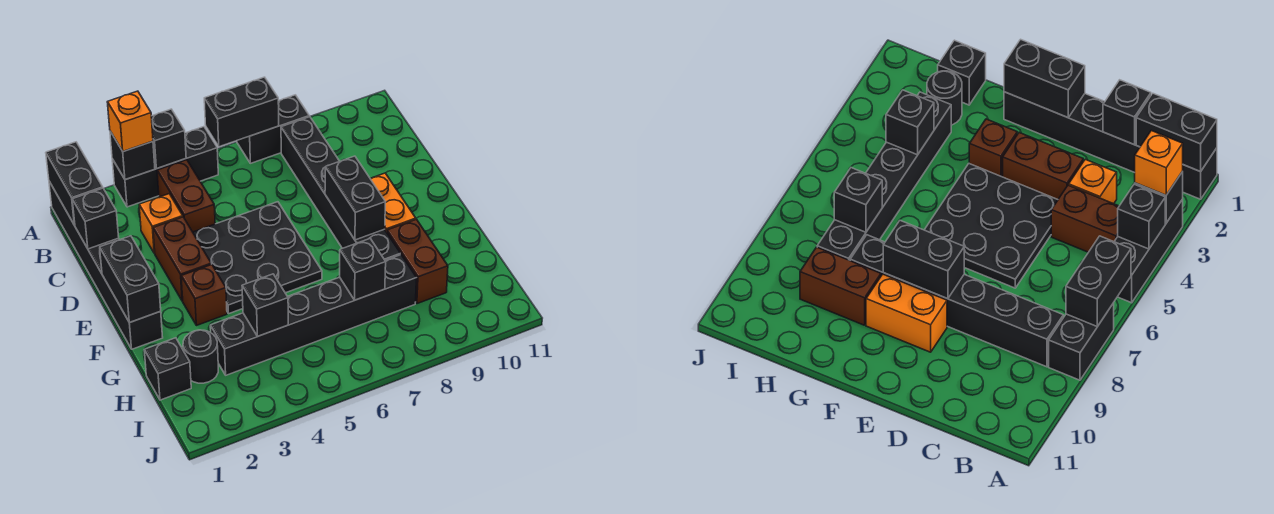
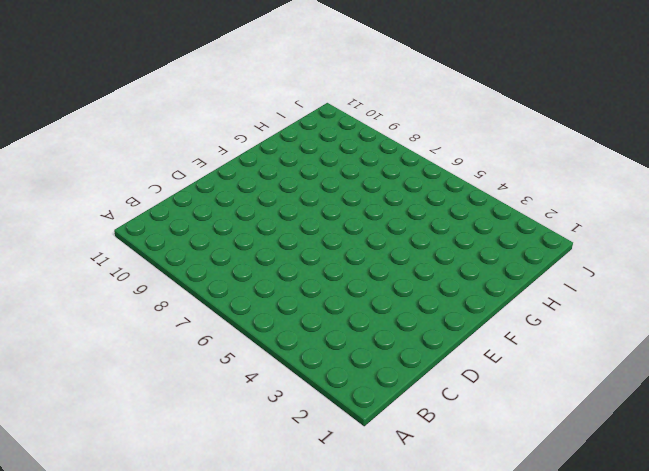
none -> black brick A1:F1 level 1
none -> black brick A3:A5 level 1
none -> black brick A7:A8 level 1

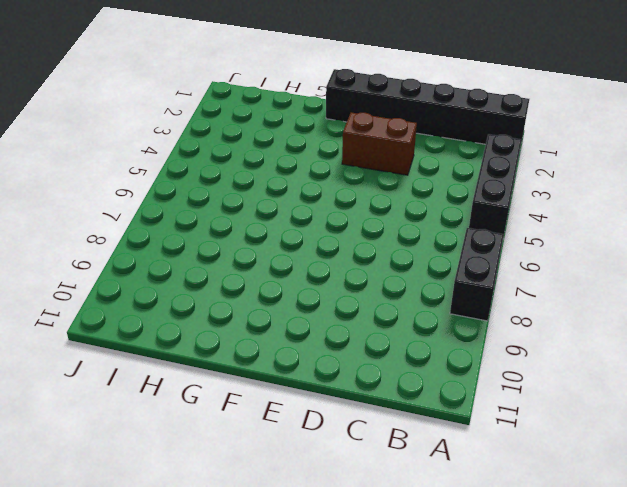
none -> brown brick B4:C4 level 1
none -> black brick B8:G8 level 1
none -> orange brick C3 level 1

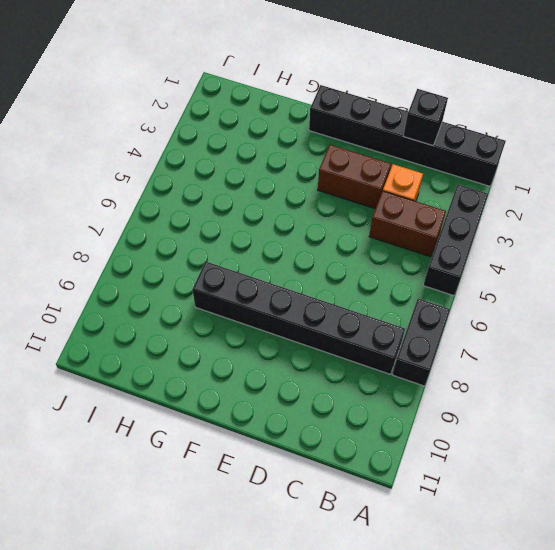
none -> black plate D4:F6 level 1
none -> orange brick E9:F9 level 1
none -> brown brick F3 level 1

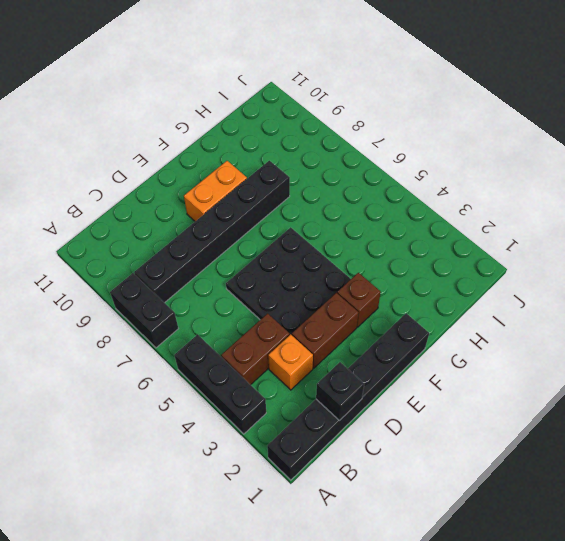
none -> brown brick G9:H9 level 1
none -> black brick H1 level 1
none -> black round brick H2 level 1

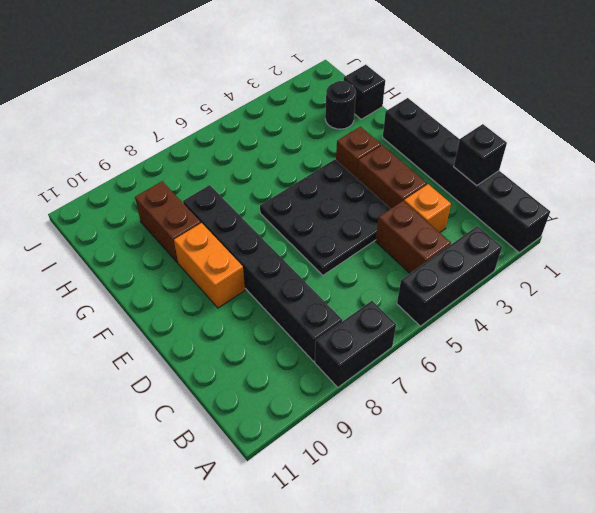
none -> black brick H3:H8 level 1
none -> black brick A1:B1 level 2
none -> black brick A3 level 2

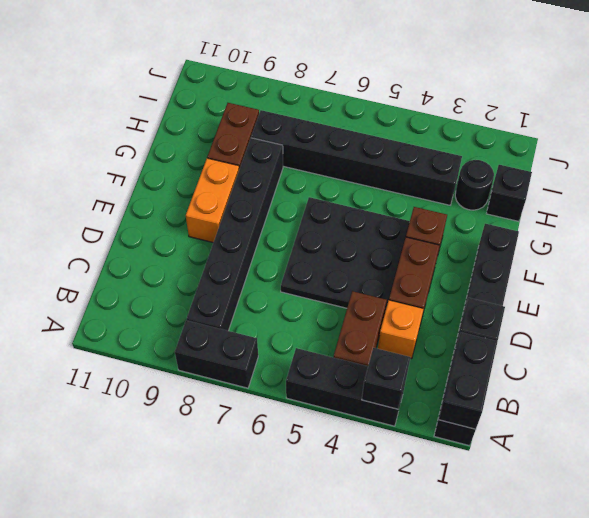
none -> black brick A4 level 2
none -> black brick A6:A7 level 2
none -> black brick E1:F1 level 2

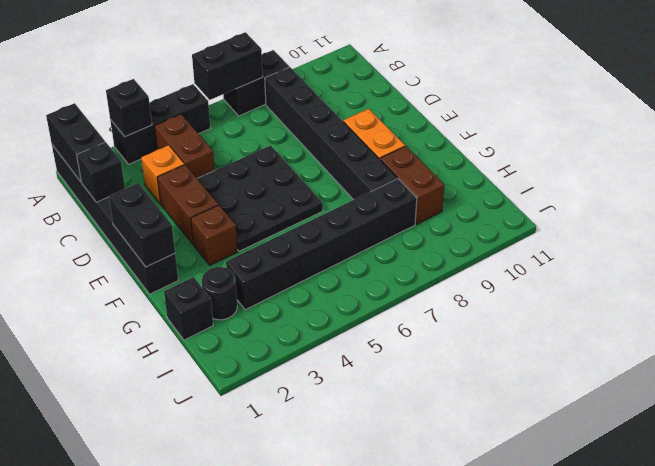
none -> black brick A4 level 2
none -> black brick E8:F8 level 2
none -> black brick H4 level 2

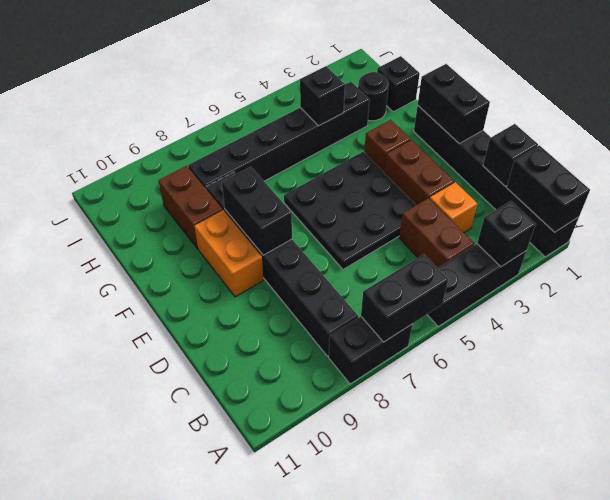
none -> black brick A4 level 2
none -> black brick H7 level 2
none -> orange brick A3 level 3

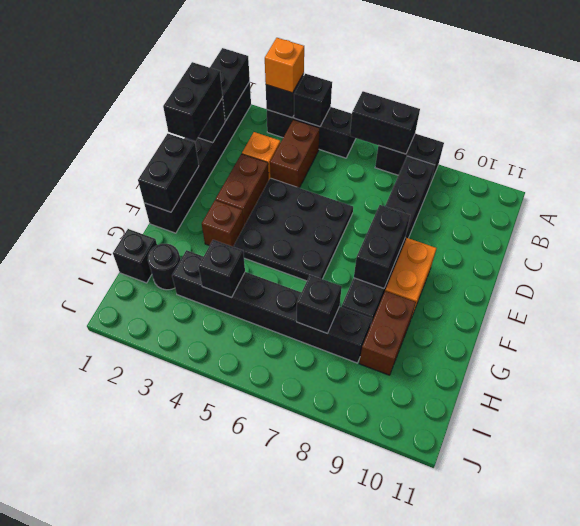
black brick C1:D1 level 3 -> none

